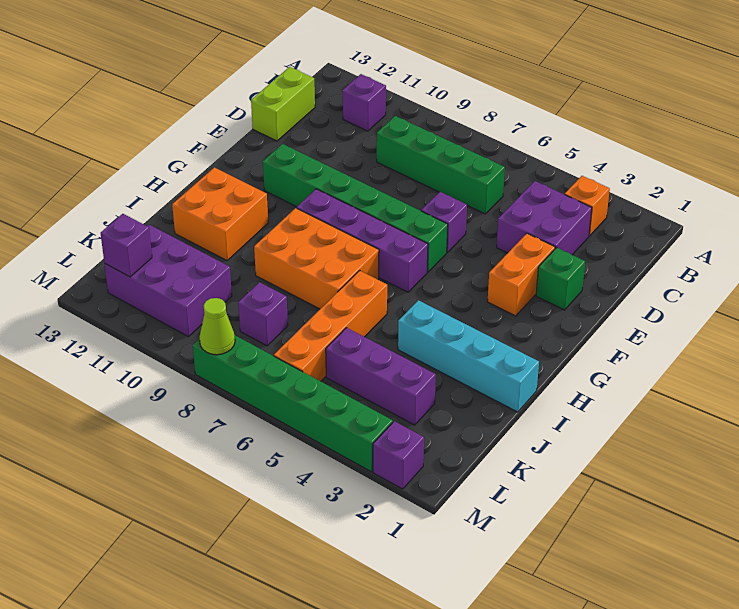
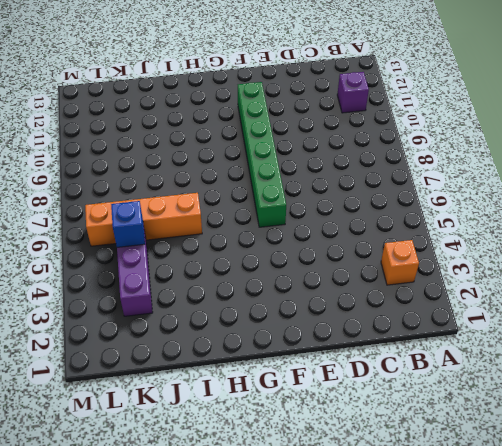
blue brick K5 level 2 -> none
none -> purple brick C3:D4 level 1
none -> green brick C6:C9 level 1
none -> lime brick C13:D13 level 1

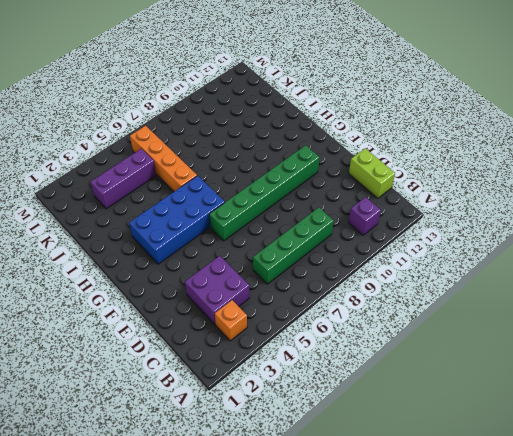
blue brick G3:H6 level 1 -> purple brick G6:G9 level 1
none -> green brick E2 level 1
none -> orange brick E3:F3 level 1
none -> purple brick E6 level 1

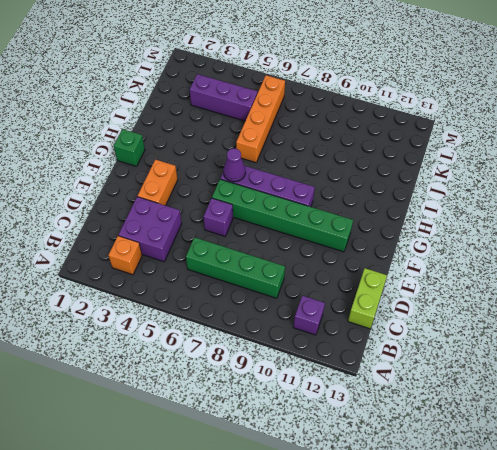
green brick G1 level 1 -> green brick E2 level 1
purple cone G6 level 2 -> none
none -> orange brick H7:I9 level 1
none -> orange brick H11:I12 level 1
none -> cyan brick I1:I4 level 1

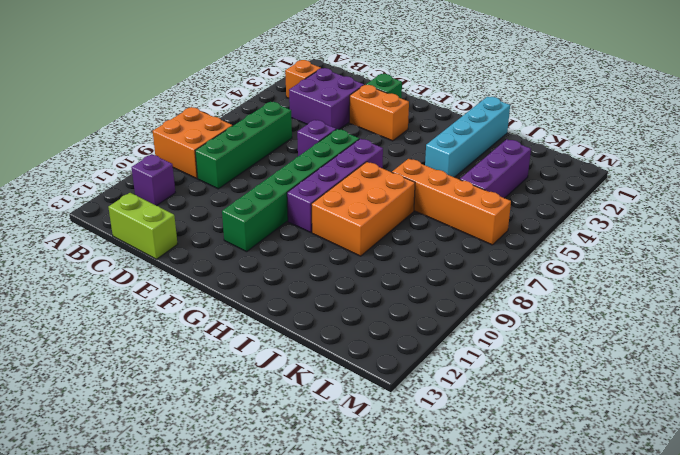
orange brick A8:B9 level 1 -> orange brick H11:I12 level 1
none -> purple brick K8 level 1
none -> purple brick K10:L12 level 1
none -> purple brick M2 level 1

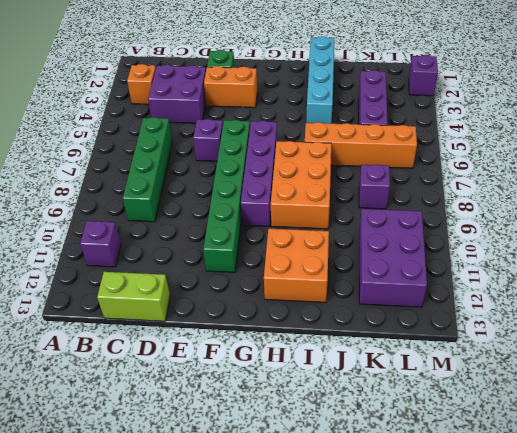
none -> green brick M3:M8 level 1
none -> purple brick L12 level 2
none -> lime cone M8 level 2

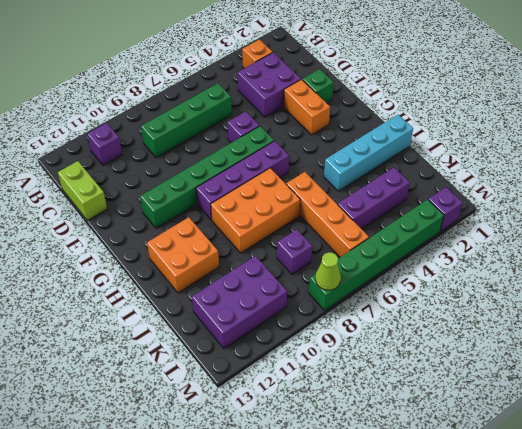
none -> purple brick L12 level 2

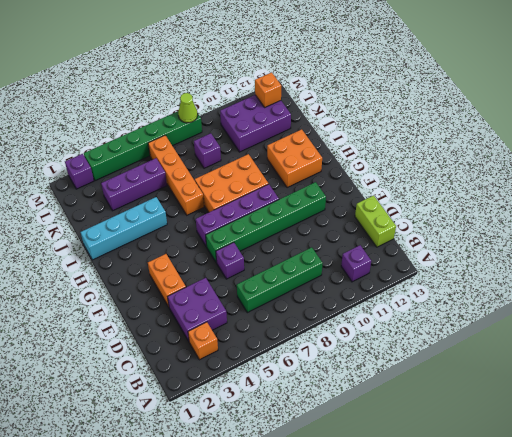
orange brick L12 level 2 -> purple brick L12 level 2
none -> green brick E2 level 1

